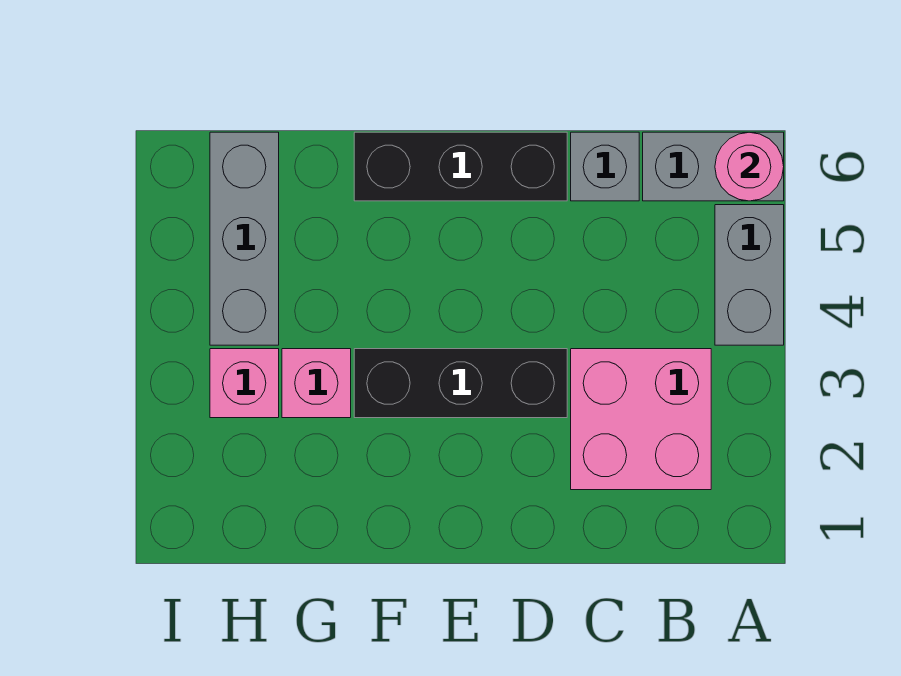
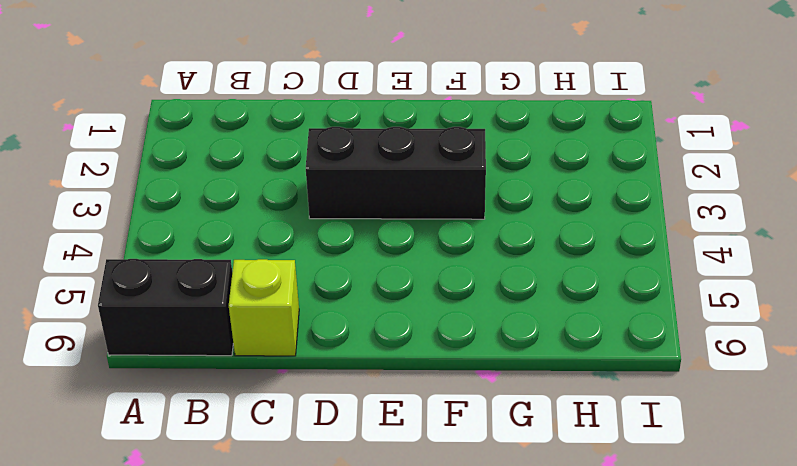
black brick A6:B6 level 1 -> grey brick A6:B6 level 1
lime brick C6 level 1 -> grey brick C6 level 1
none -> grey brick A4:A5 level 1
none -> pink brick B2:C3 level 1

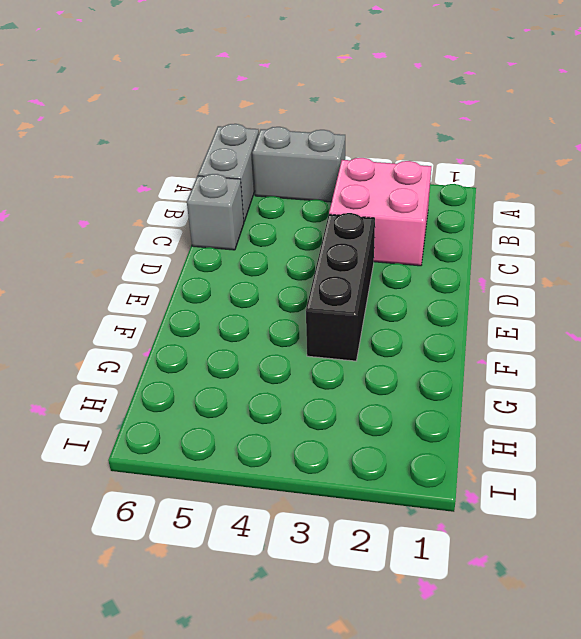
none -> black brick D6:F6 level 1
none -> pink brick G3 level 1

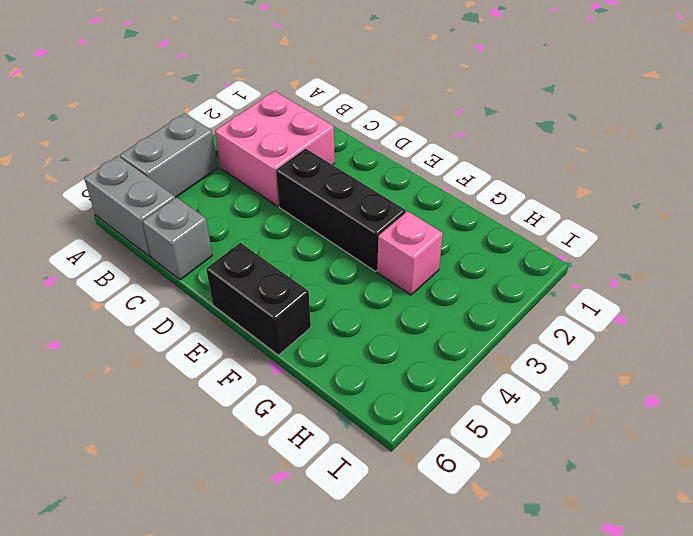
black brick E6:F6 level 1 -> black brick D6:F6 level 1
none -> pink brick H3 level 1
none -> grey brick H4:H6 level 1

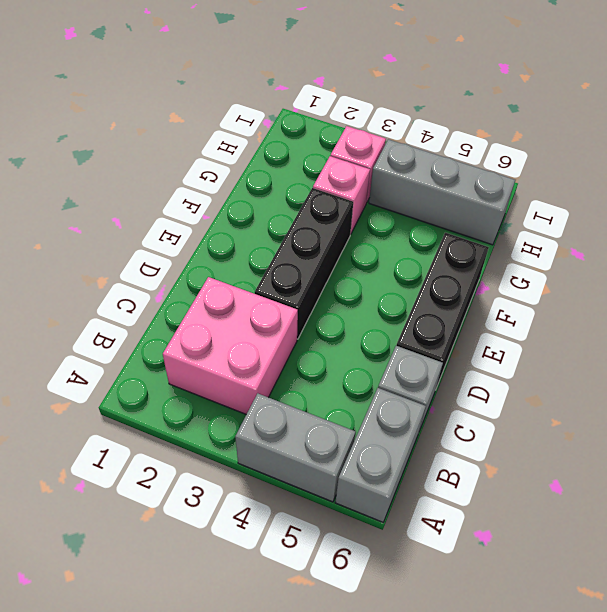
none -> pink round brick A6 level 2

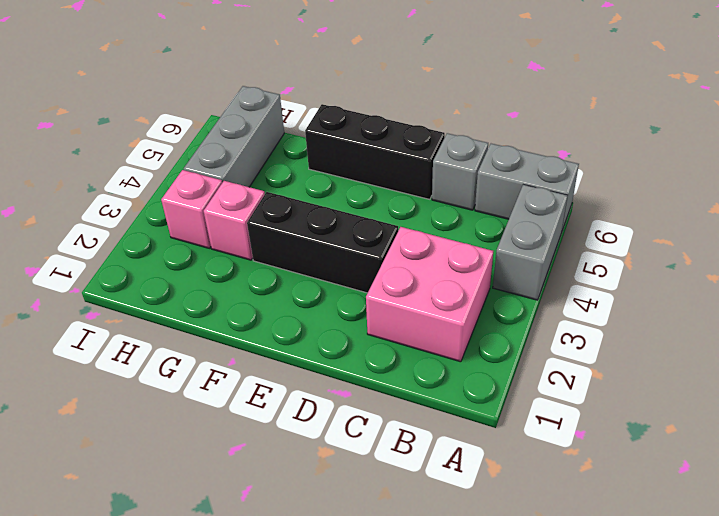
none -> pink round brick A6 level 2

